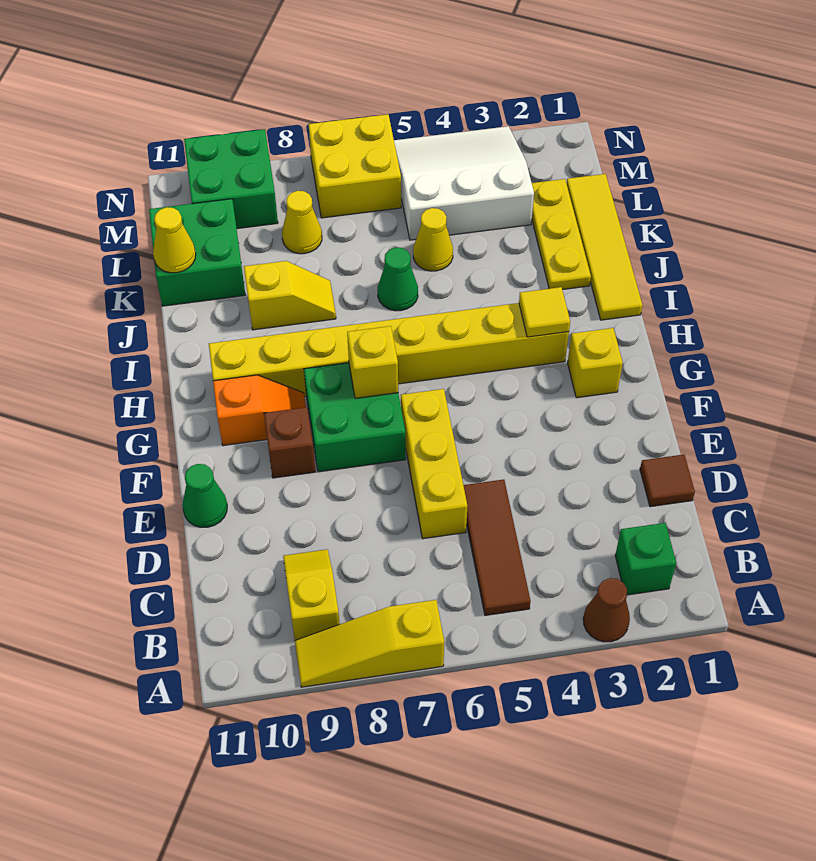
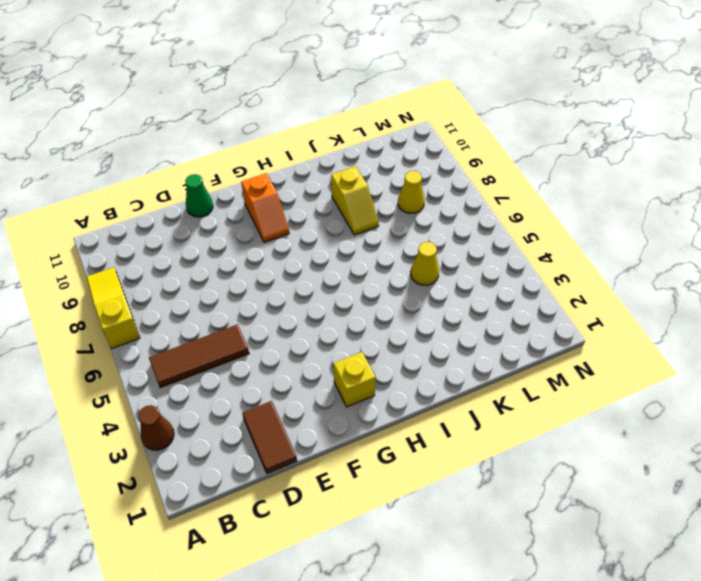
brown tile D1:D2 level 1 -> brown tile D1 level 1
none -> green brick B2 level 1
none -> yellow slope B9:C9 level 1 top B
none -> yellow brick D6:F6 level 1

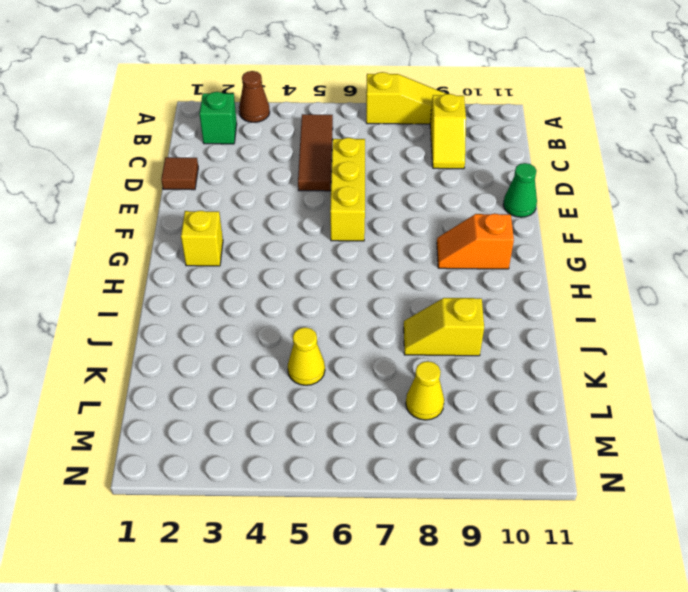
none -> green brick F7:G8 level 1
none -> brown brick F9 level 1
none -> yellow brick H3:H10 level 1

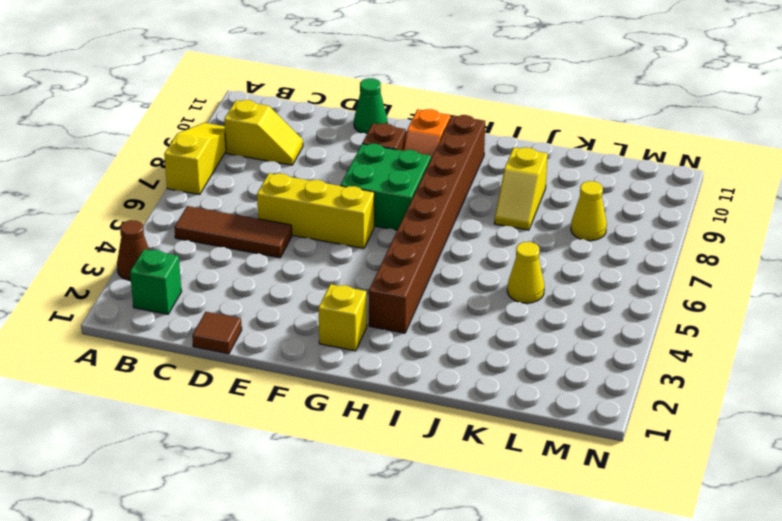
brown brick H3:H10 level 1 -> yellow brick H3:H10 level 1
none -> yellow tile I1:L1 level 1
none -> yellow plate J2:L2 level 1
none -> green cone J6 level 1

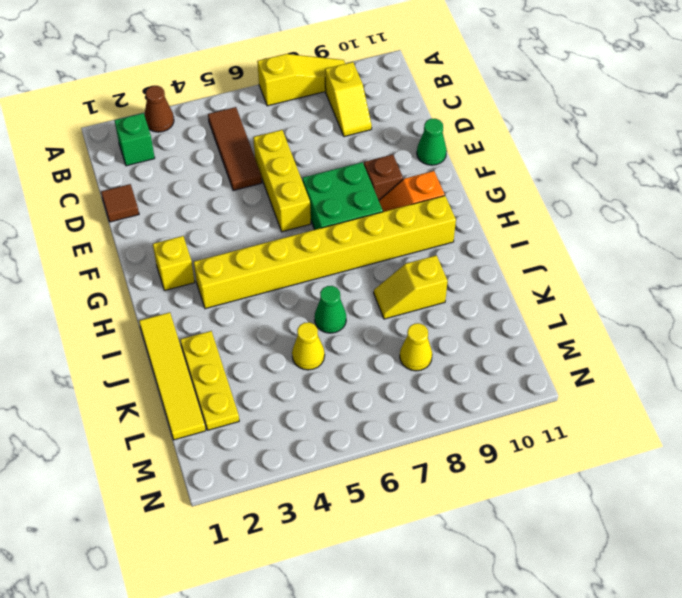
none -> green brick K10:L11 level 1
none -> white slope L3:N5 level 1 top L
none -> yellow brick M6:N7 level 1

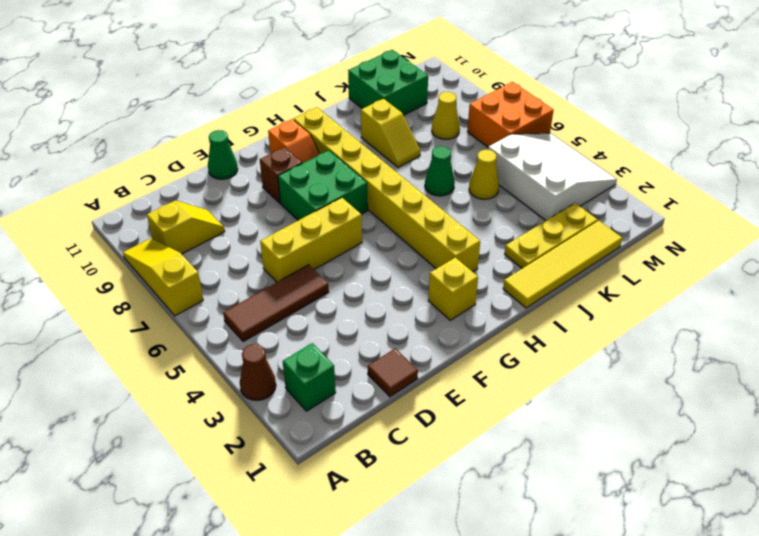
orange brick M6:N7 level 1 -> yellow brick M6:N7 level 1
none -> green brick M9:N10 level 1
none -> yellow brick G7 level 2
none -> yellow tile H3 level 2

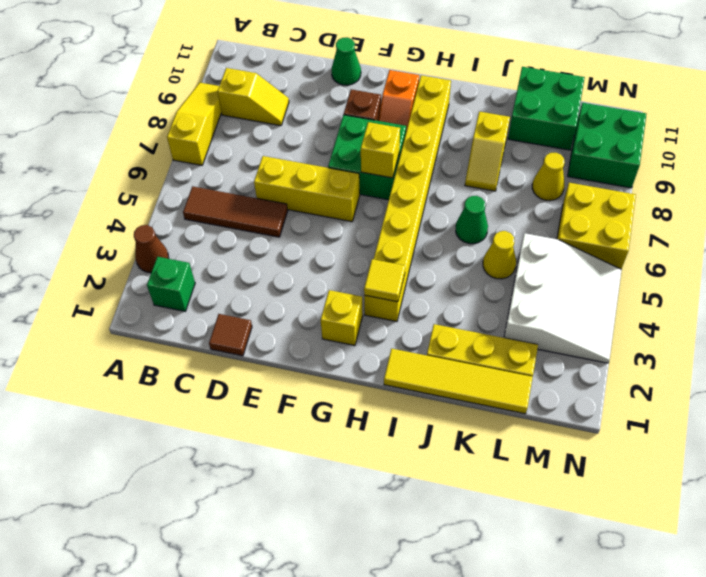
none -> yellow cone K11 level 2

